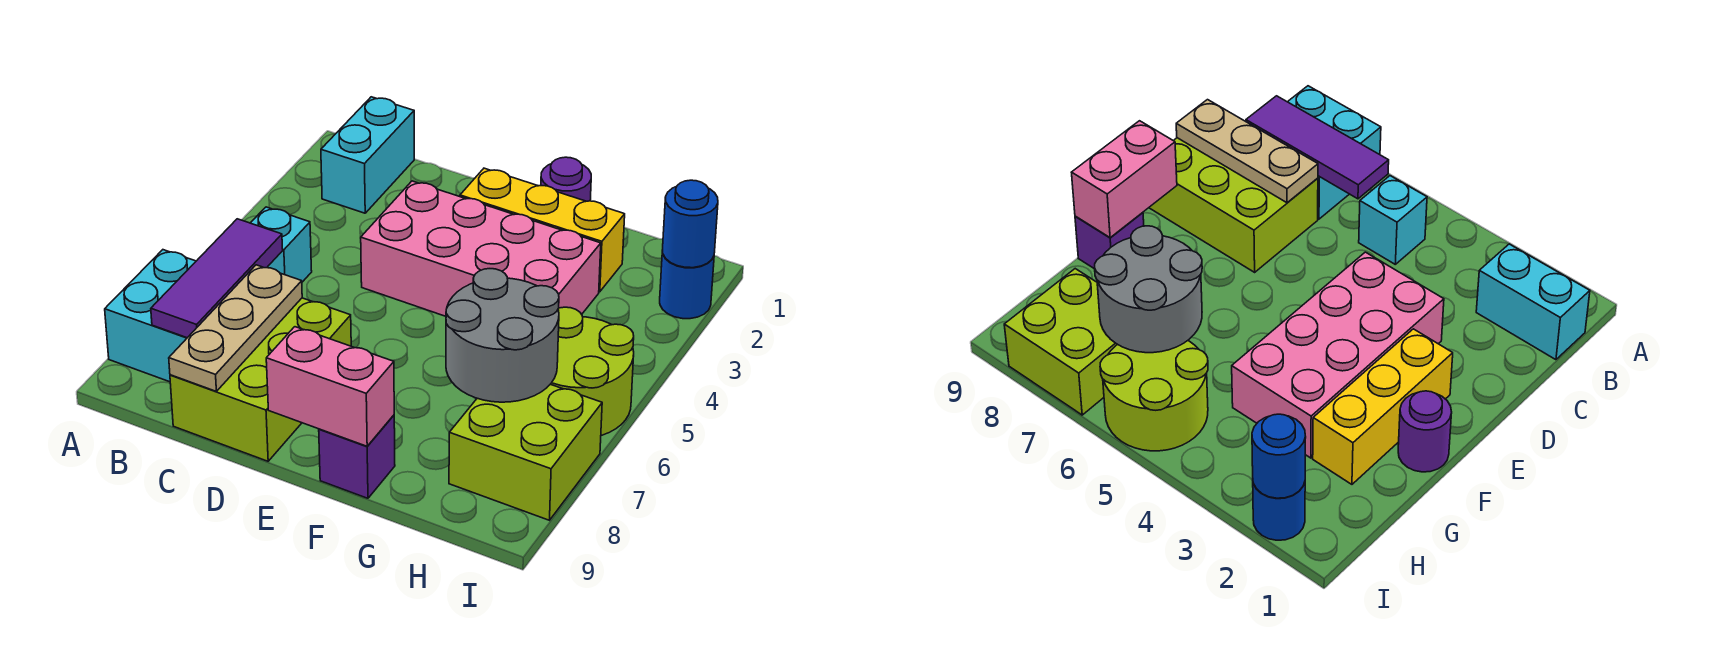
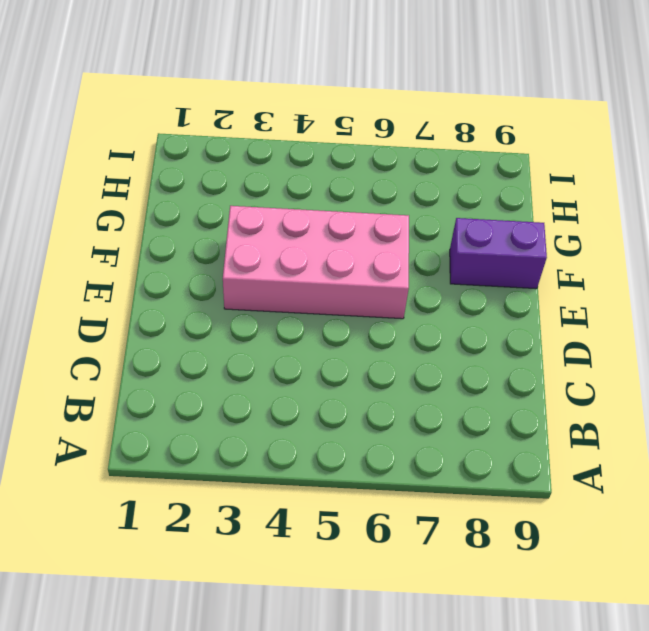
pink brick E3:F6 level 1 -> pink brick D3:G4 level 1
purple brick F8:F9 level 1 -> purple brick F9 level 1
none -> cyan brick A7:B8 level 1
none -> cyan brick B1:B2 level 1
none -> cyan brick B5 level 1

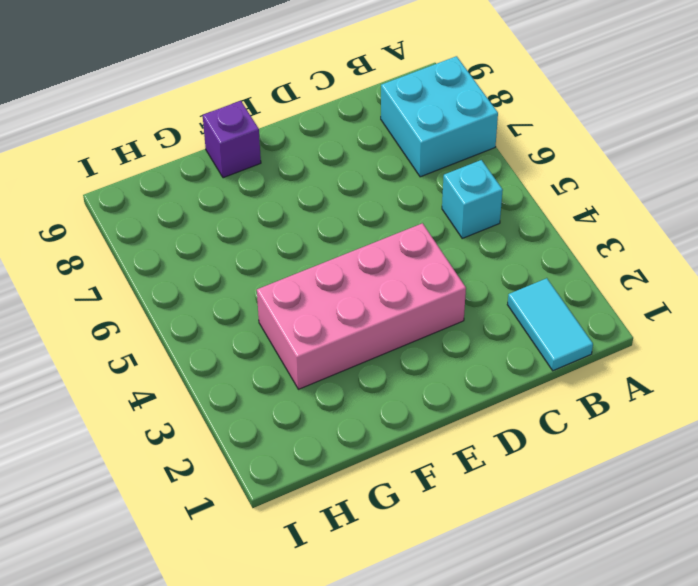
cyan tile B1:B2 level 1 -> cyan brick B1:B2 level 1
none -> lime brick C7:D9 level 1
none -> yellow brick E2:G2 level 1
none -> purple round brick F1 level 1

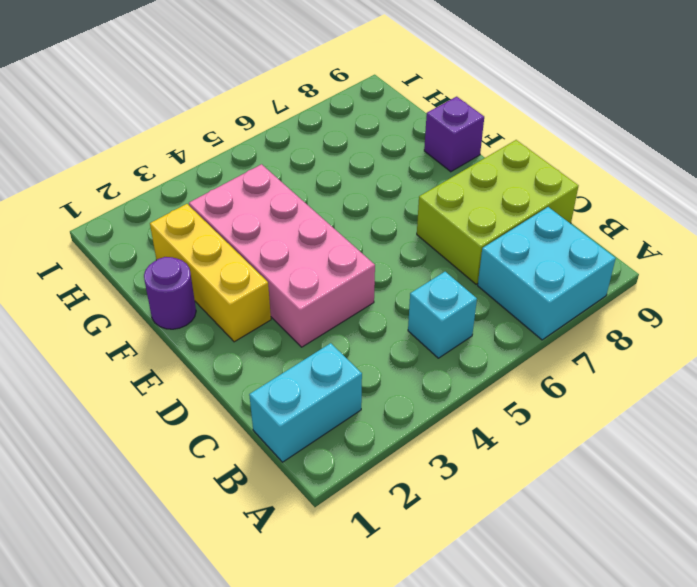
none -> lime round brick H5:I6 level 1
none -> lime brick H7:I8 level 1
none -> blue round brick I2 level 1

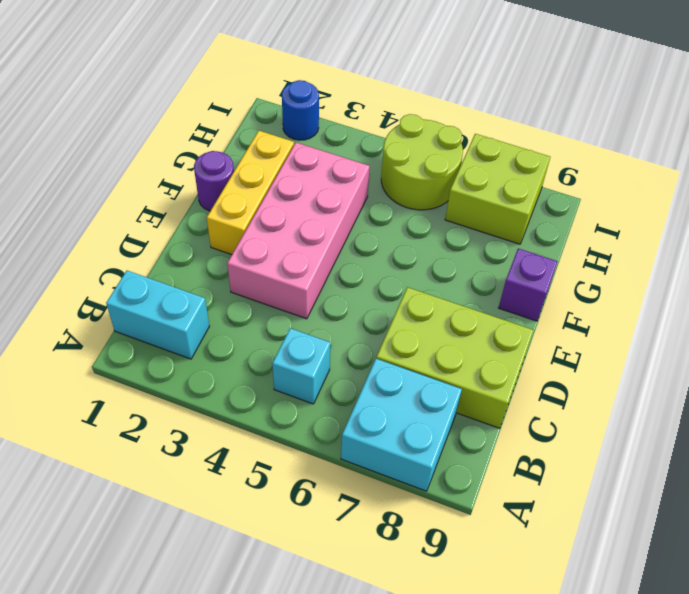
none -> purple tile B6:B8 level 2
none -> tan plate C7:C9 level 2
none -> pink brick E9:F9 level 2

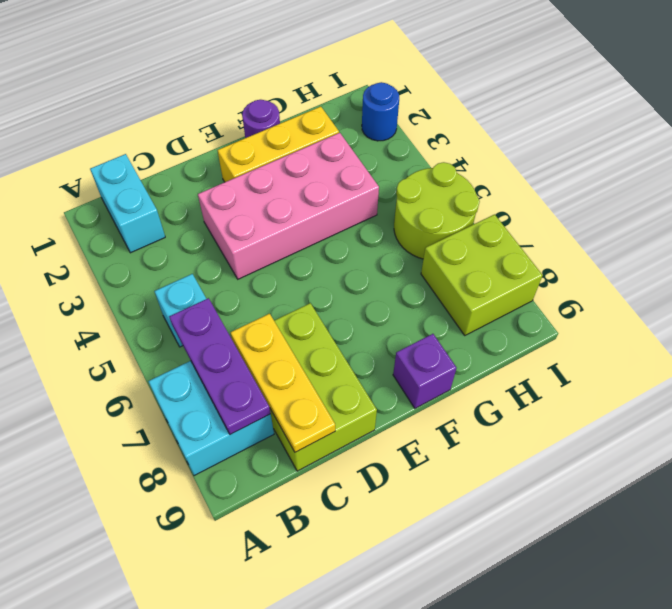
purple plate B6:B8 level 2 -> purple tile B6:B8 level 2
yellow plate C7:C9 level 2 -> tan plate C7:C9 level 2
none -> pink brick E9:F9 level 2
none -> grey round brick G6:H7 level 2
none -> blue round brick I2 level 2

